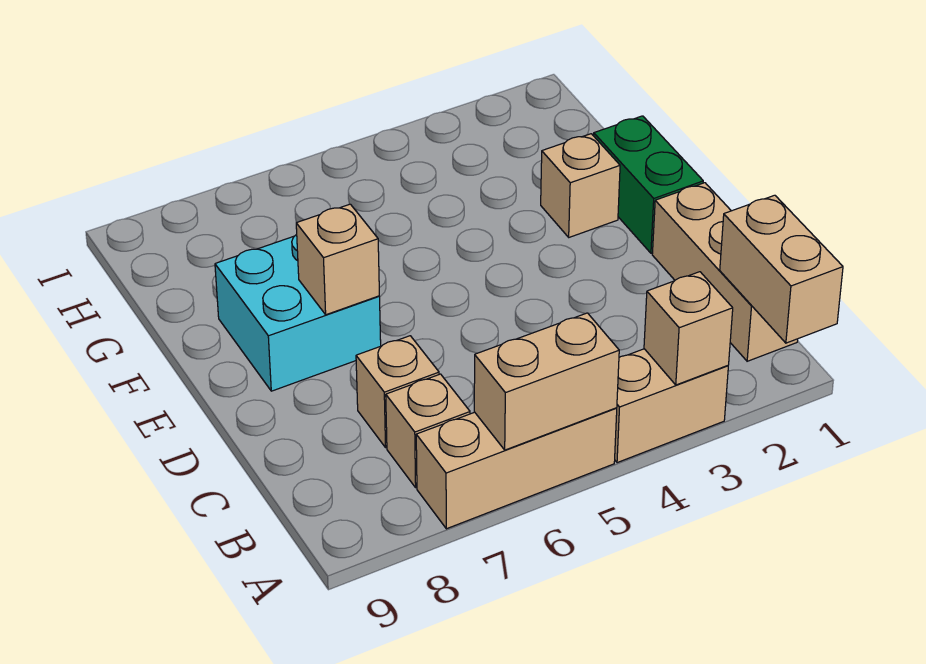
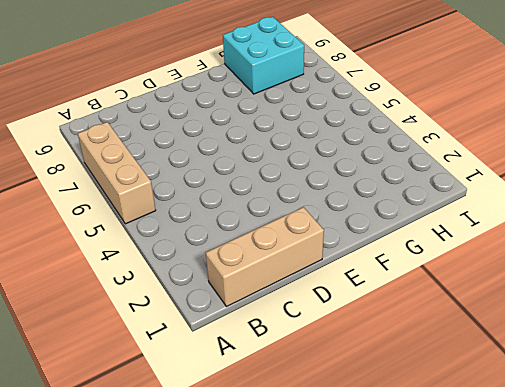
cyan brick G8:H9 level 1 -> cyan brick E7:F8 level 1
none -> tan brick A3:A4 level 1
none -> tan brick B7 level 1
none -> tan brick C7 level 1

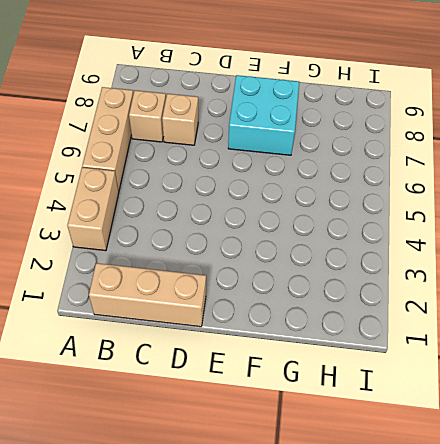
none -> green brick E1:F1 level 1
none -> tan brick F2 level 1
none -> tan brick A1:B1 level 2

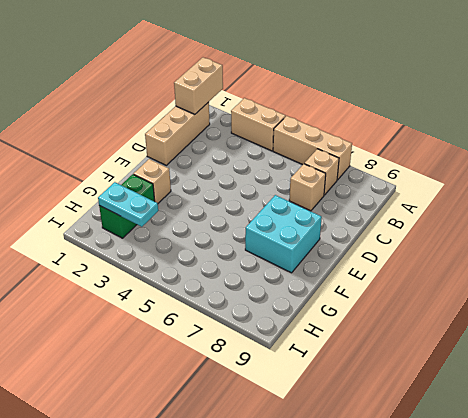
green brick G2:H2 level 1 -> green brick E1:F1 level 1
cyan plate H2:H3 level 2 -> none
none -> tan brick A3 level 2
none -> tan brick A5:A6 level 2
none -> tan brick E7 level 2

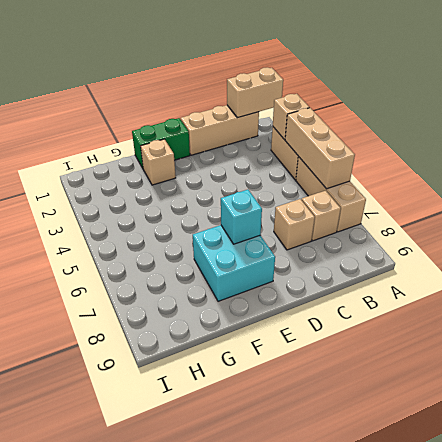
tan brick A4:A6 level 2 -> tan brick A5:A6 level 2
cyan brick E7 level 2 -> tan brick E7 level 2

